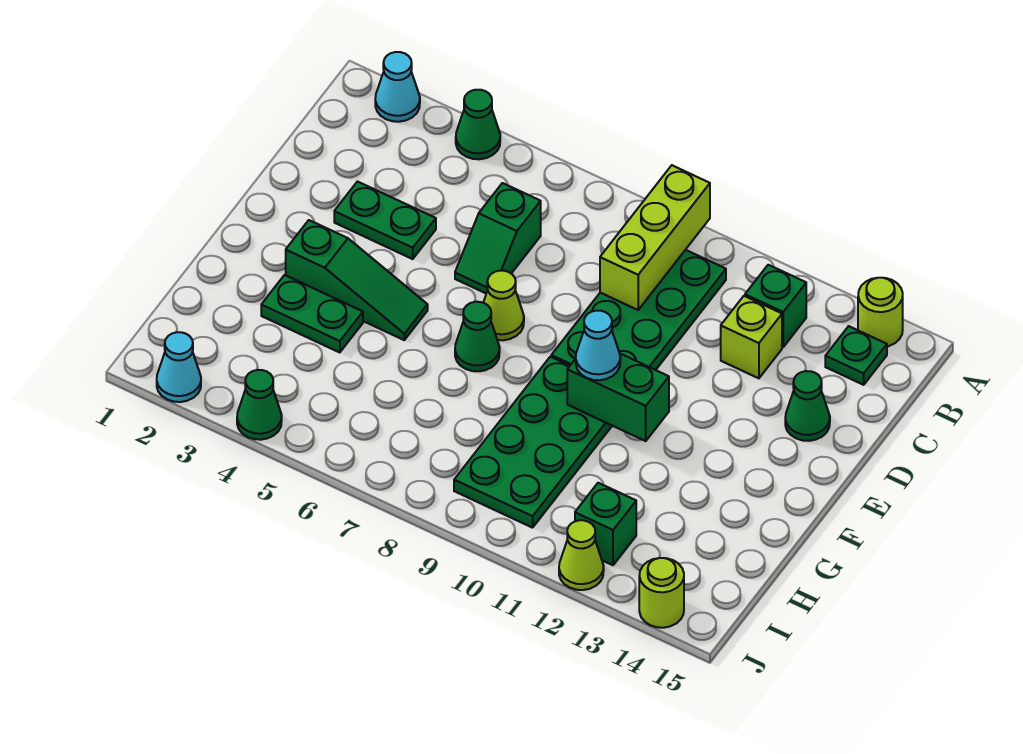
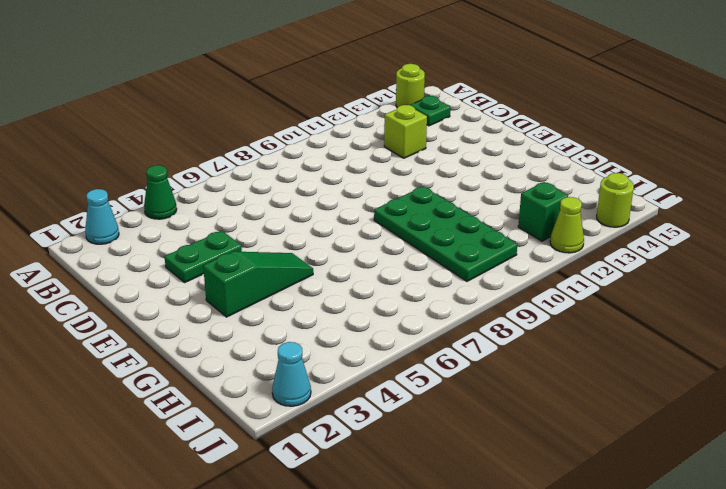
none -> green plate B9:E10 level 1
none -> green brick B12 level 1
none -> green slope C6:D6 level 1 top C

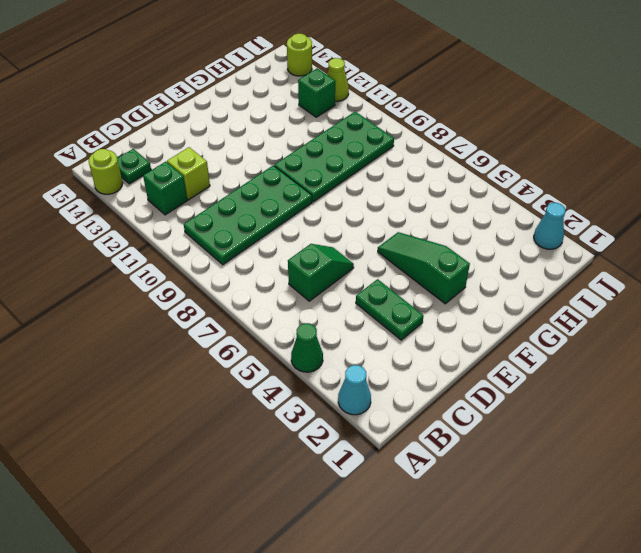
none -> green cone D14 level 1
none -> lime cone E7 level 1
none -> green cone F7 level 1

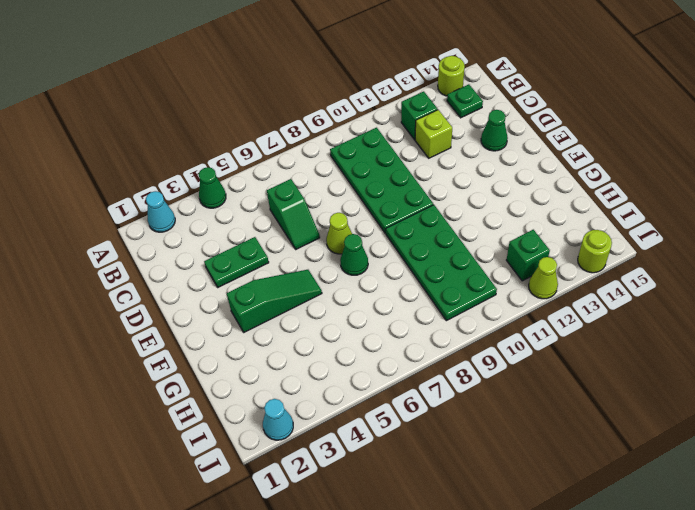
none -> green plate G3:G4 level 1
none -> green cone J4 level 1
none -> lime brick A9:C9 level 2

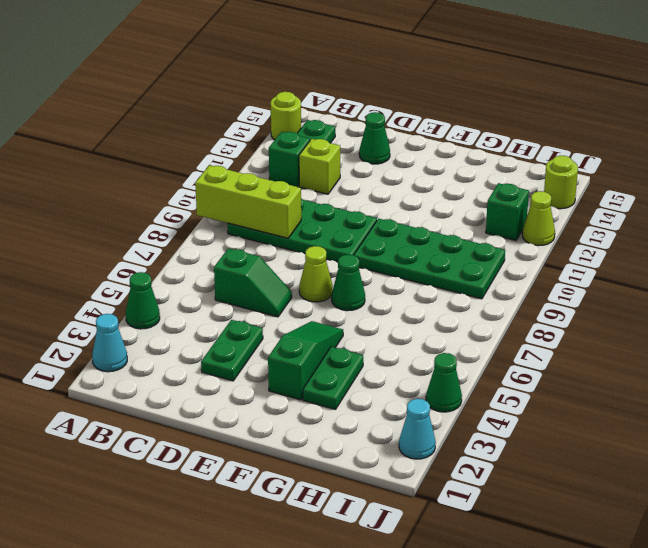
none -> green brick F10:F11 level 2
none -> cyan cone F10 level 3

